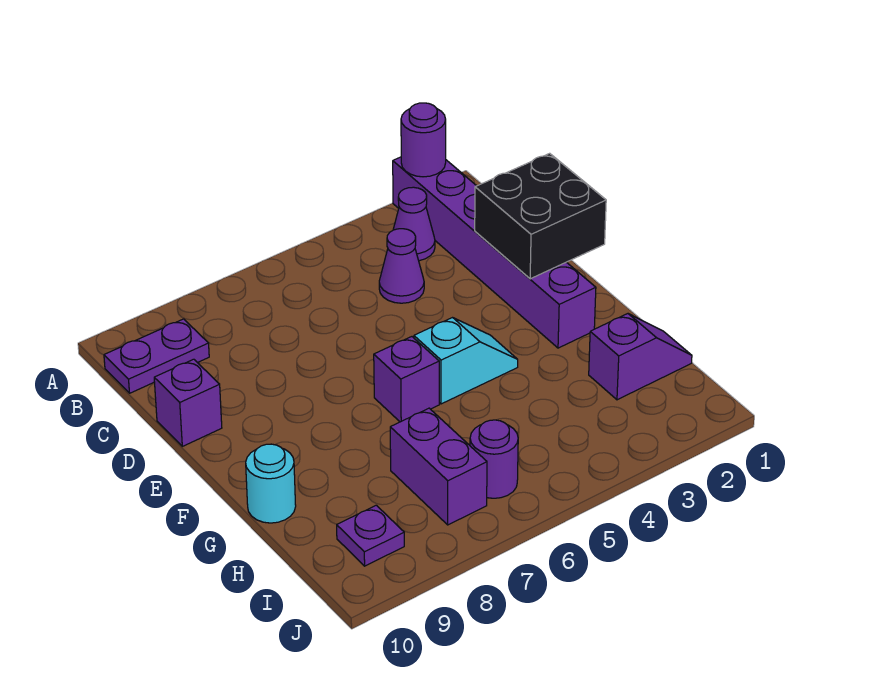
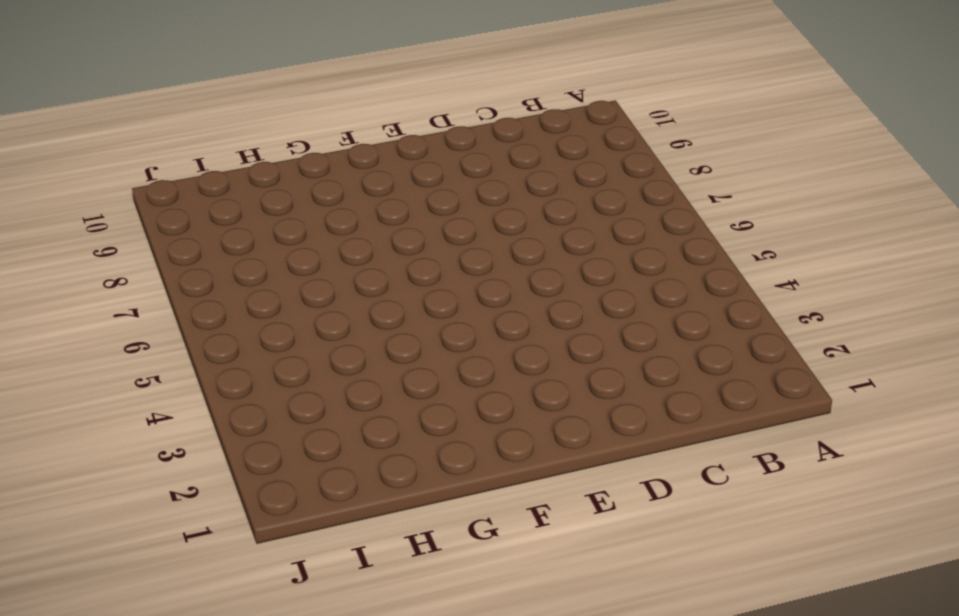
none -> purple brick A2:F2 level 1
none -> purple cone B3 level 1
none -> purple plate B9:B10 level 1

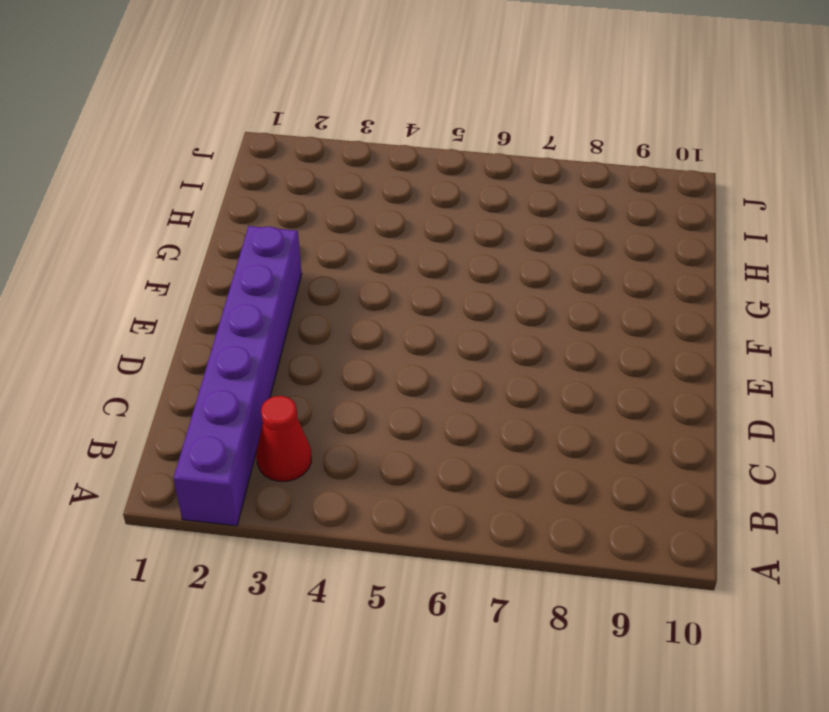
red cone B3 level 1 -> purple cone B3 level 1
none -> purple plate B9:B10 level 1
none -> purple cone C4 level 1
none -> purple brick D10 level 1

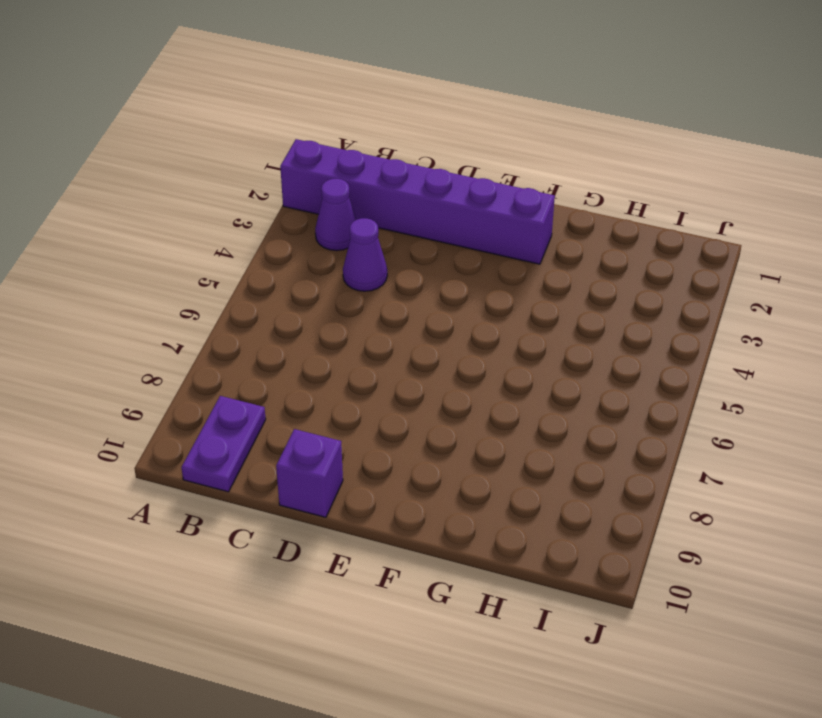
none -> cyan slope F4:F5 level 1 top 5
none -> purple brick F6 level 1
none -> cyan round brick G10 level 1

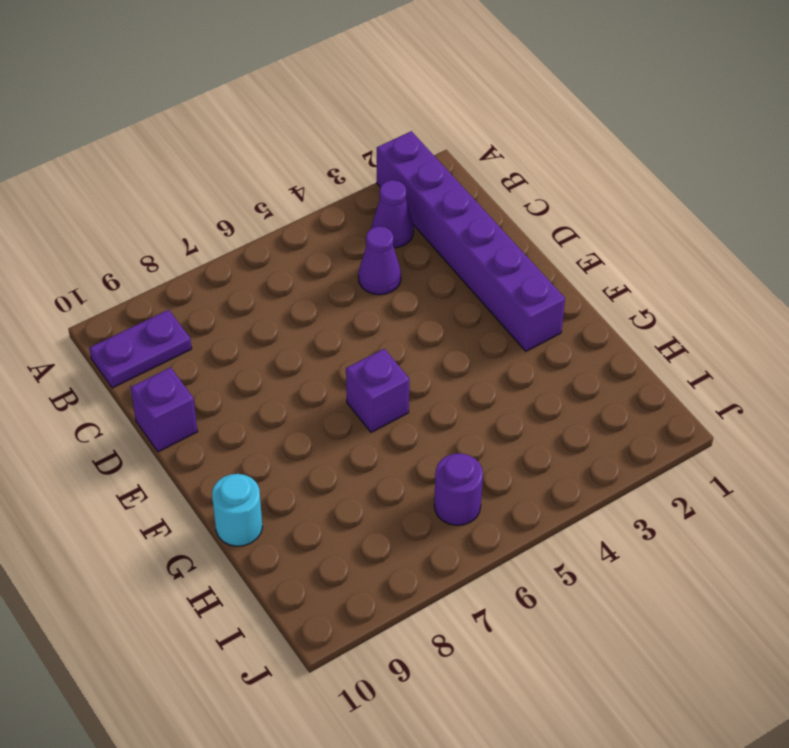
none -> cyan slope F4:F5 level 1 top 5
none -> purple slope H1:H2 level 1 top 2
none -> purple brick H7:I7 level 1

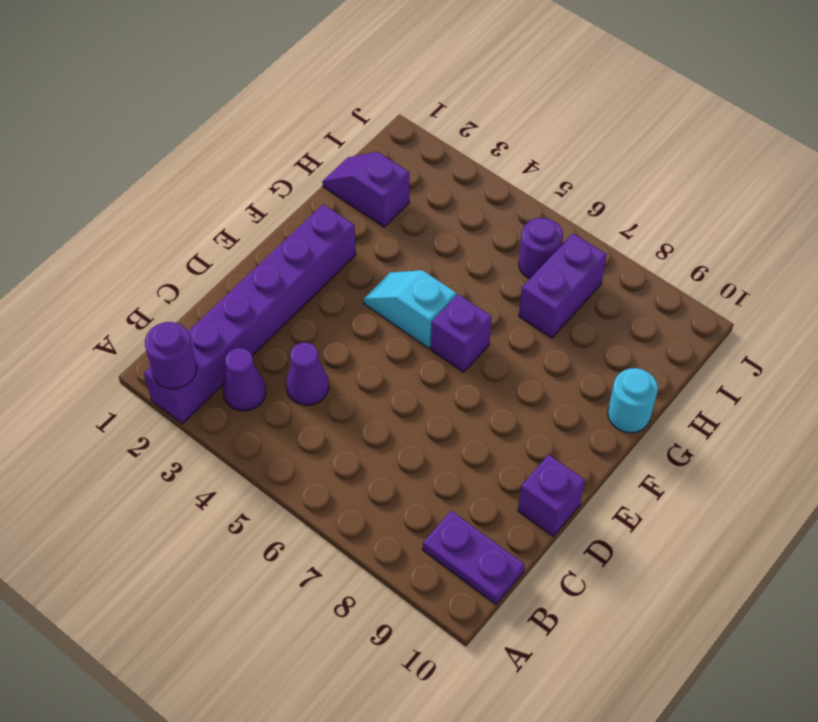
none -> purple plate I9 level 1
none -> black brick D1:E2 level 2

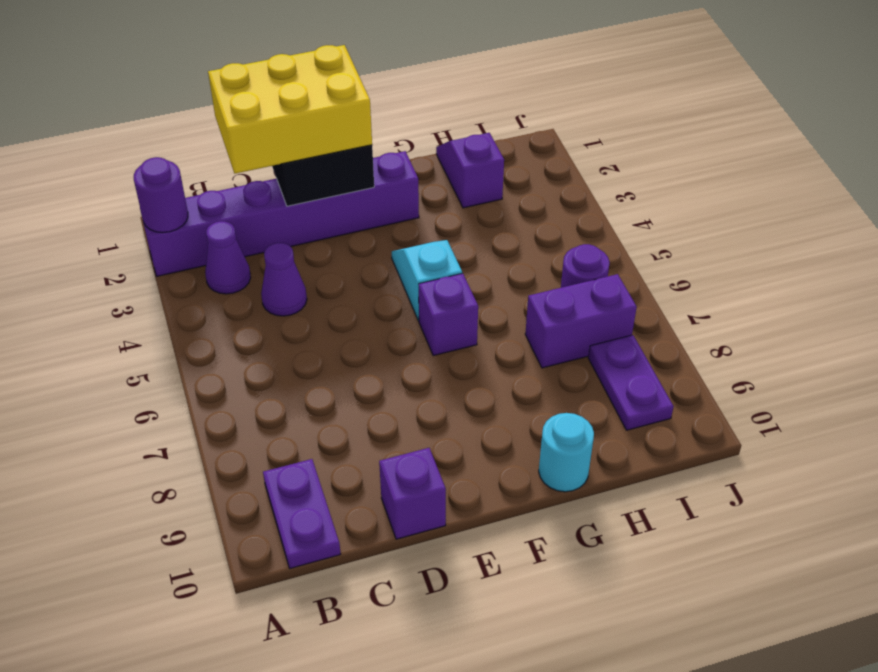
yellow brick C1:E2 level 3 -> none
purple plate I8:I9 level 1 -> purple plate I9 level 1

